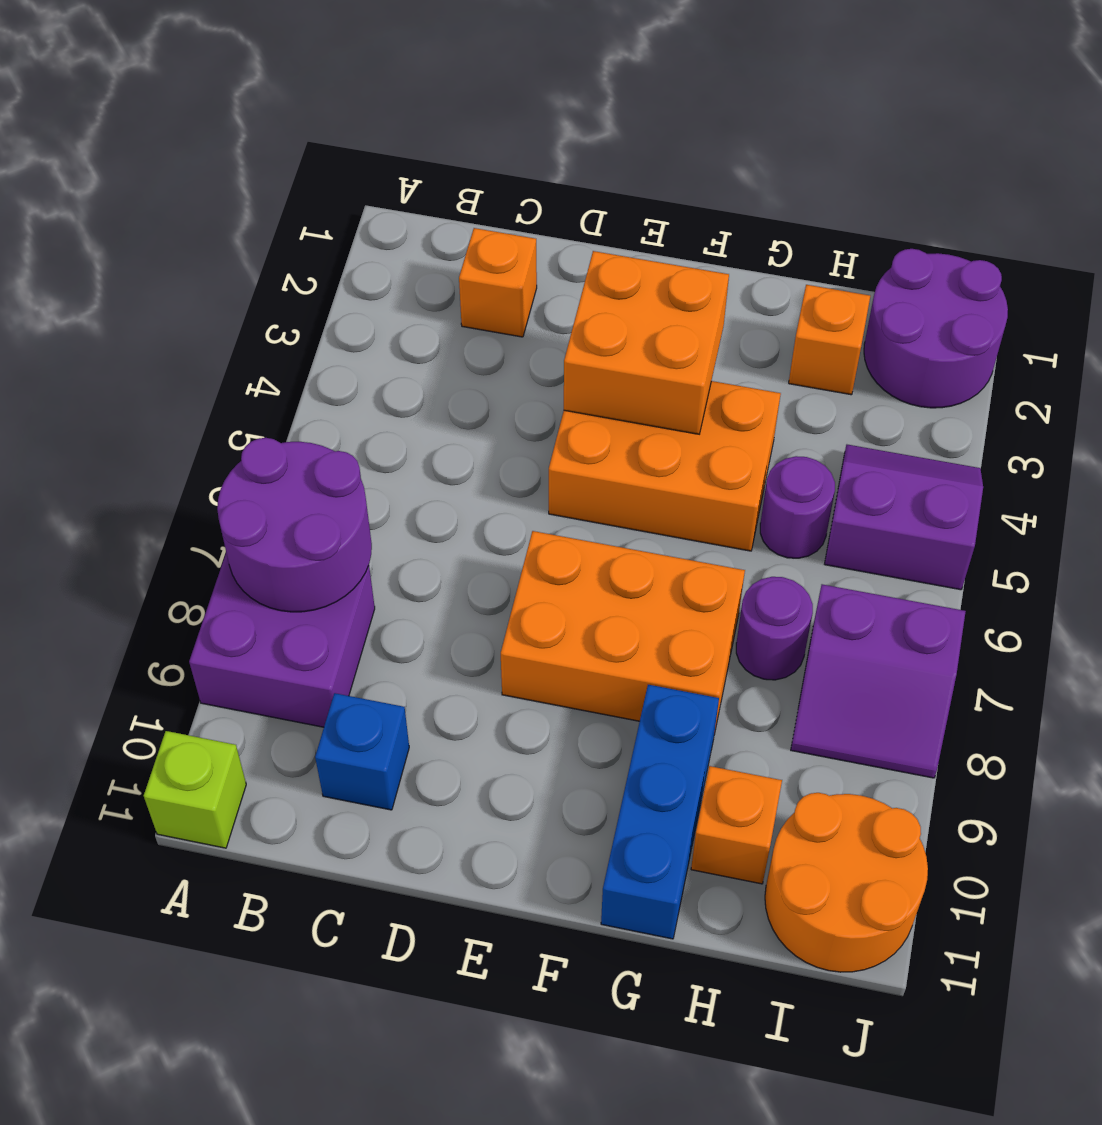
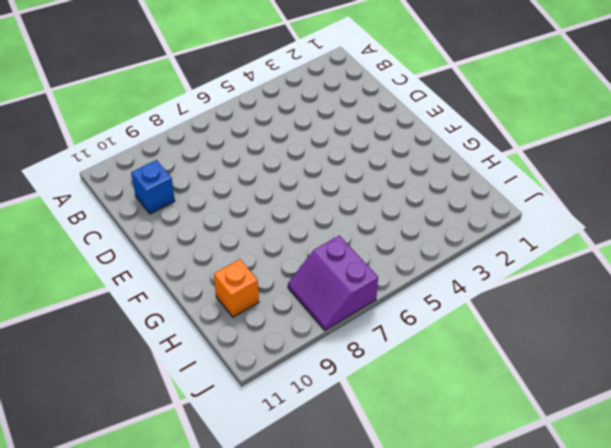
none -> purple brick A8:B9 level 1
none -> lime brick A11 level 1
none -> orange brick C2 level 1

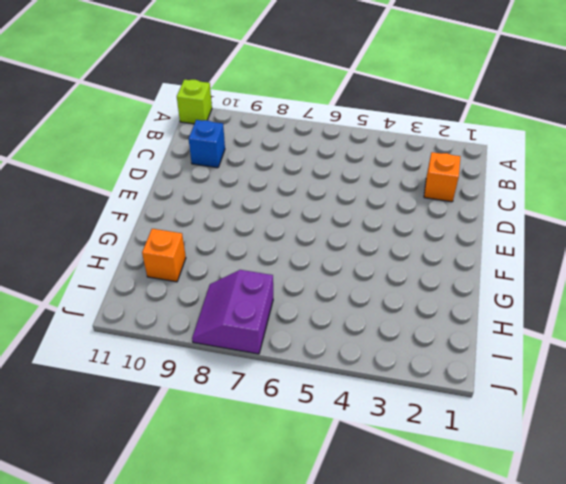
none -> purple brick A8:B9 level 1
none -> orange brick E4:G5 level 1
none -> orange brick E7:G8 level 1

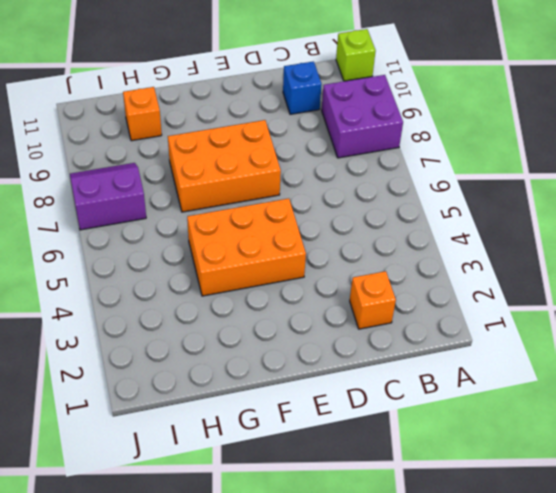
none -> blue brick G9:G11 level 1
none -> orange brick H2 level 1
none -> purple round brick H5 level 1

